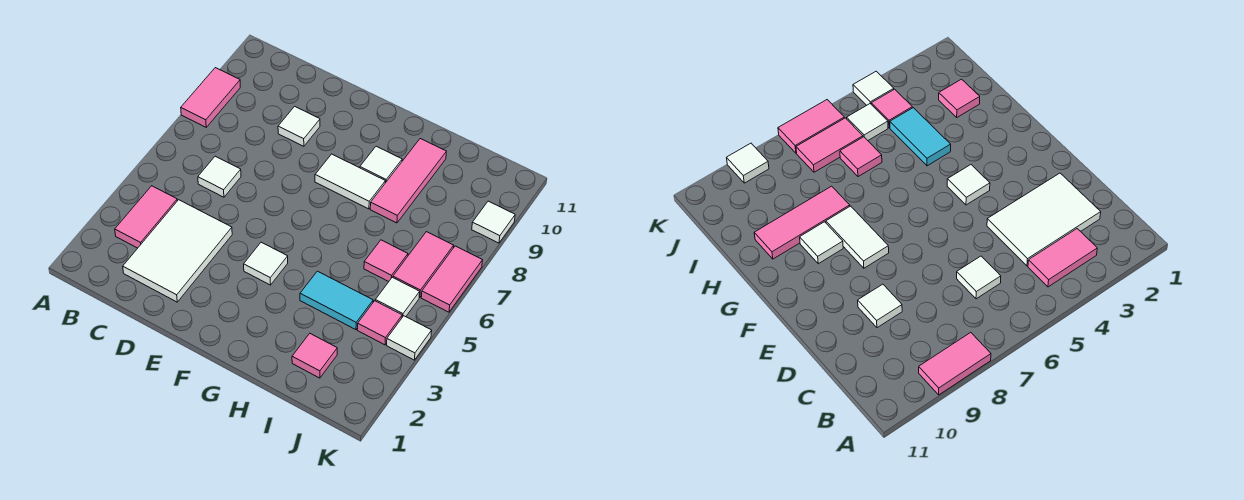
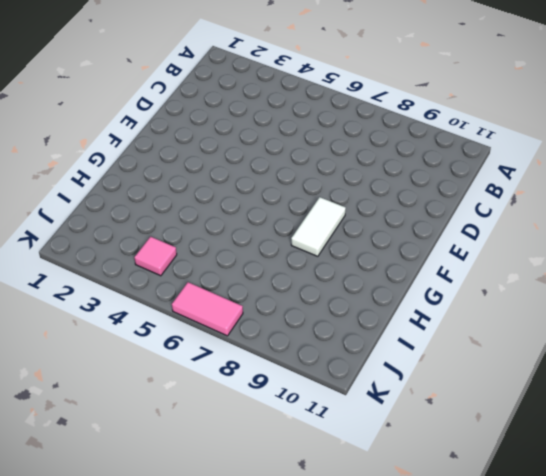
none -> pink tile A8:A9 level 1
none -> pink tile B3:B4 level 1
none -> white tile C2:D4 level 1

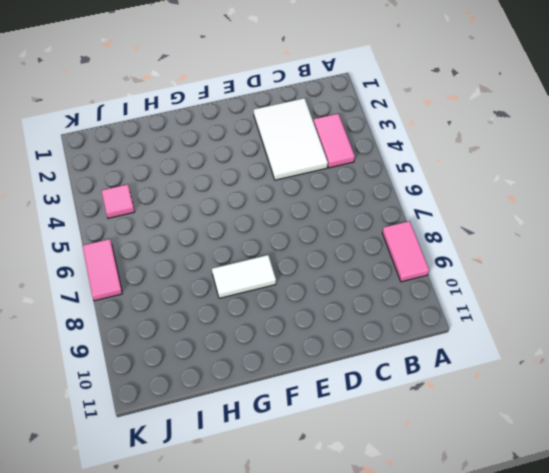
none -> white tile C6 level 1
none -> white tile D9 level 1
none -> white tile F4 level 1

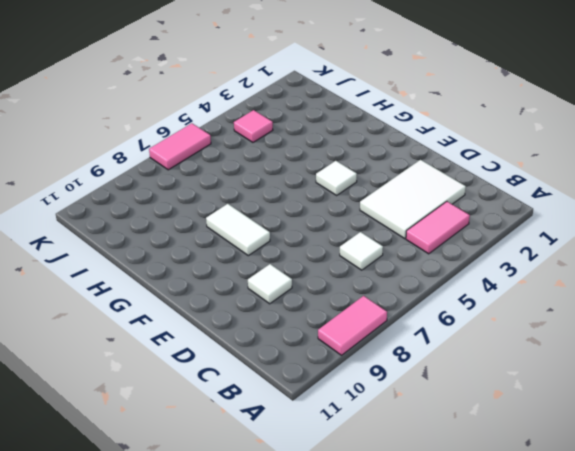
none -> white tile G9 level 1
none -> cyan tile H4:I4 level 1
none -> pink tile H8:H10 level 1

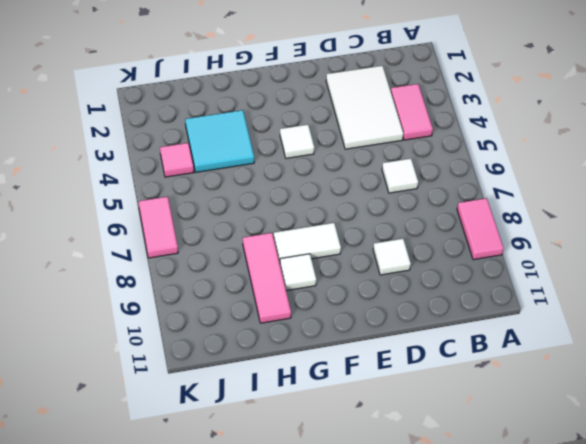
cyan tile H3:I4 level 1 -> cyan tile H4:I4 level 1
none -> pink tile I2 level 1
none -> pink tile I6 level 1
none -> white tile J5 level 1

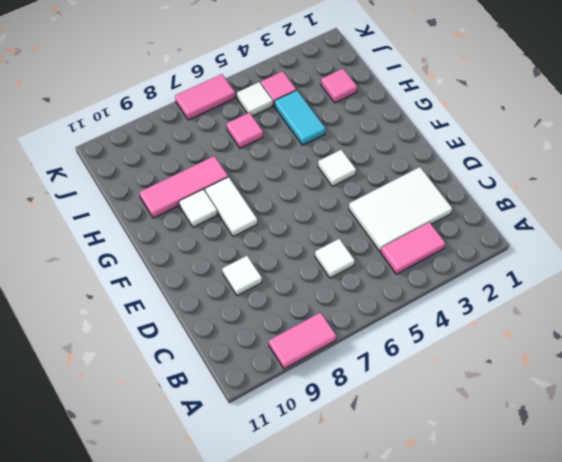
none -> pink tile J6:J7 level 1
none -> white tile K4 level 1
none -> white tile K9 level 1

